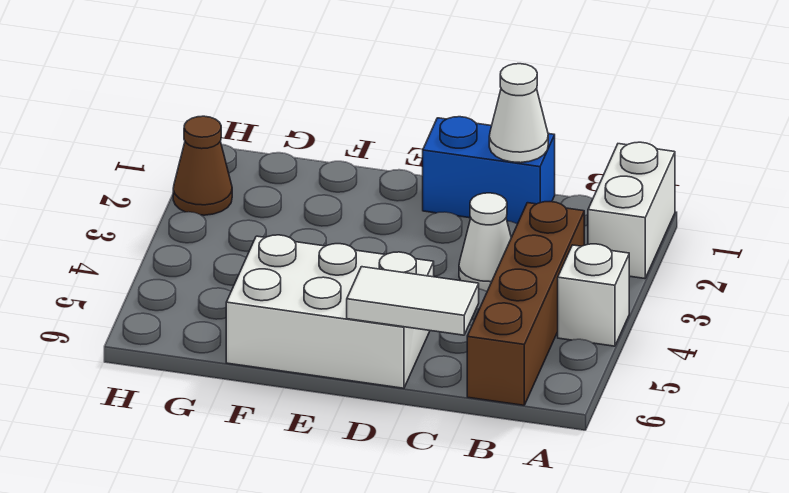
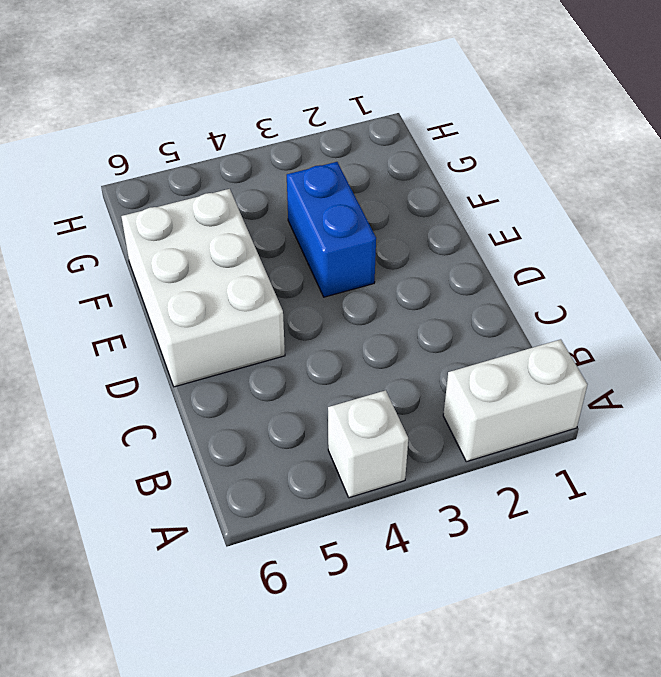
blue brick E3:F3 level 1 -> blue brick C1:D1 level 1
none -> brown brick B3:B6 level 1
none -> white cone C3 level 1

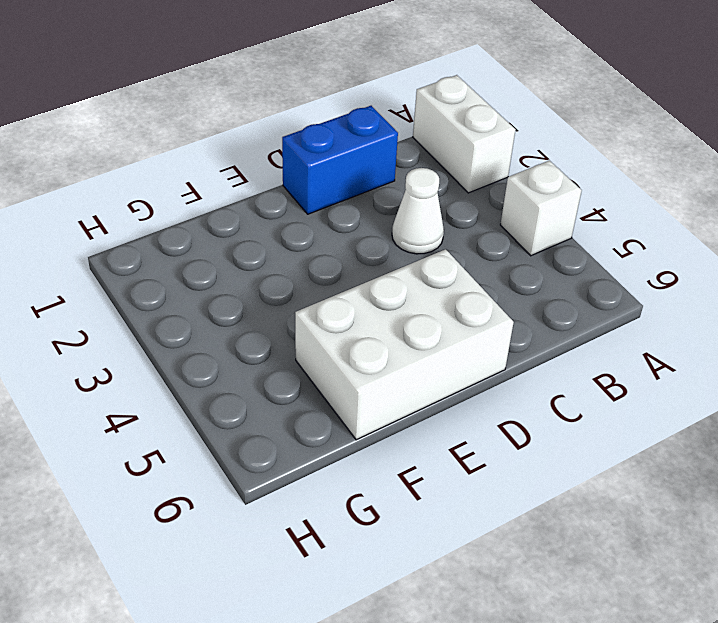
none -> brown brick B3:B6 level 1
none -> brown cone H2 level 1

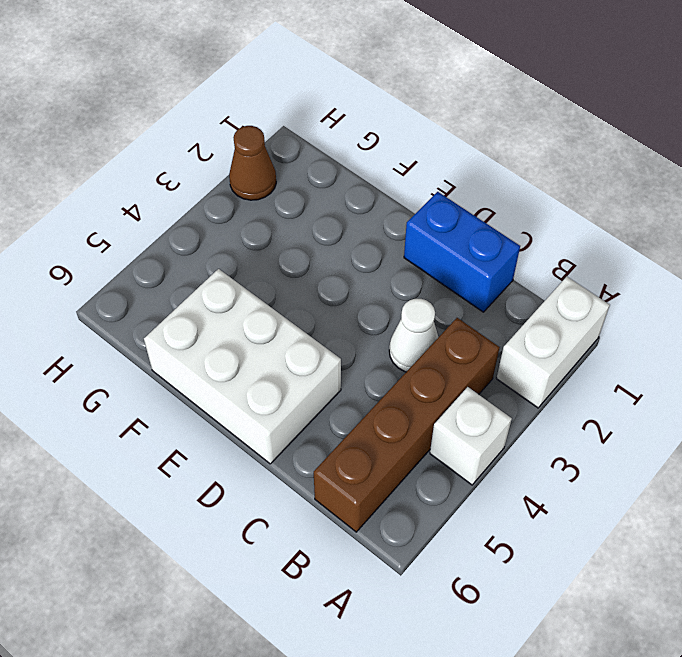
none -> white cone C1 level 2
none -> white tile C6:D6 level 2

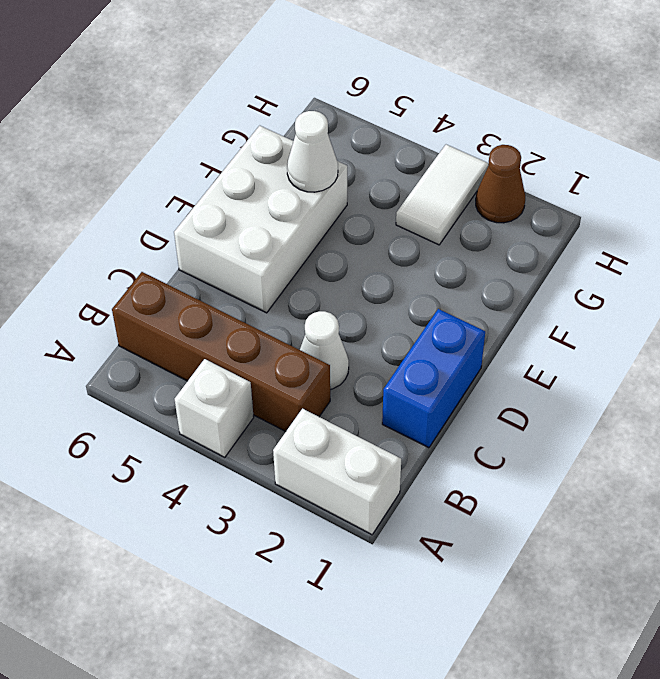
white cone F5 level 2 -> white cone C1 level 2
white tile G3:H3 level 1 -> white tile C6:D6 level 2

